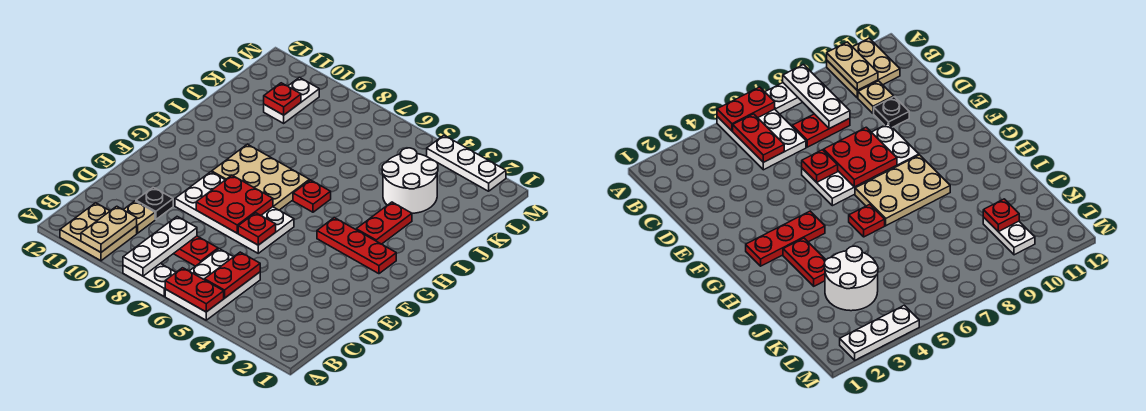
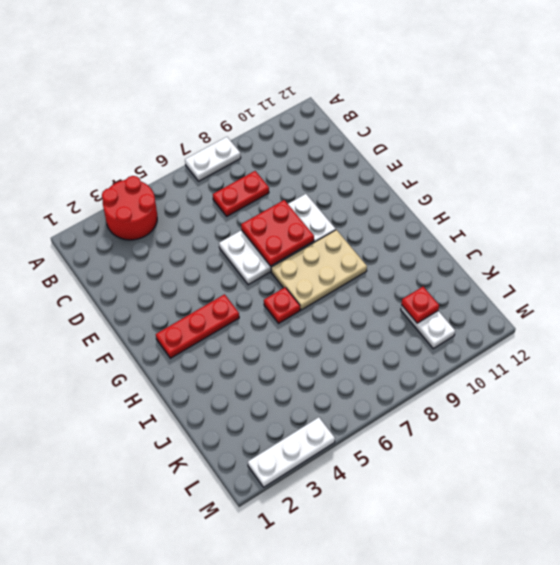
red round brick A3:B4 level 1 -> none
none -> white plate A5:C6 level 1
none -> tan plate A10:B11 level 1
none -> tan plate C10 level 1

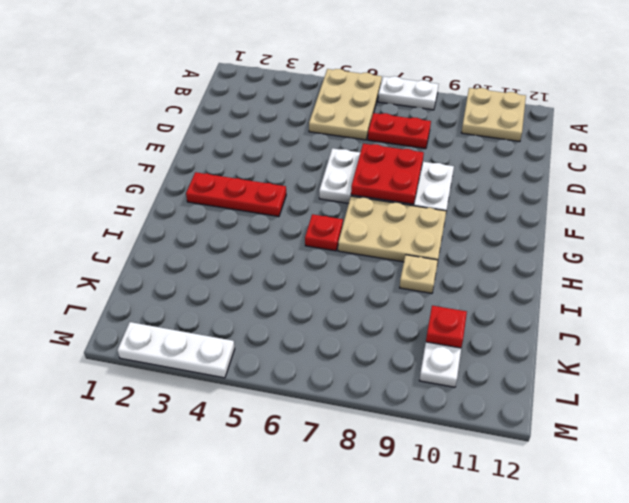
tan plate A5:C6 level 1 -> white plate A5:C6 level 1
tan plate I9 level 1 -> tan plate C10 level 1
none -> black plate D10 level 1
none -> red plate H3:I3 level 1
none -> white round brick J3:K4 level 1

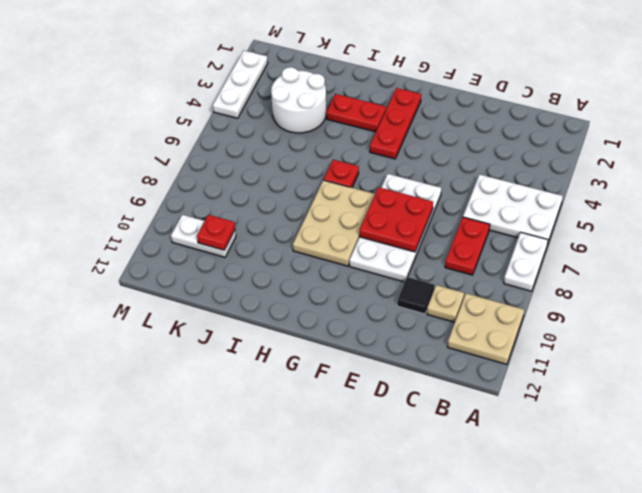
black tile D10 level 1 -> black plate D10 level 1
none -> red plate A5:A6 level 2
none -> white plate A8:C8 level 2
none -> tan plate A10:B10 level 2

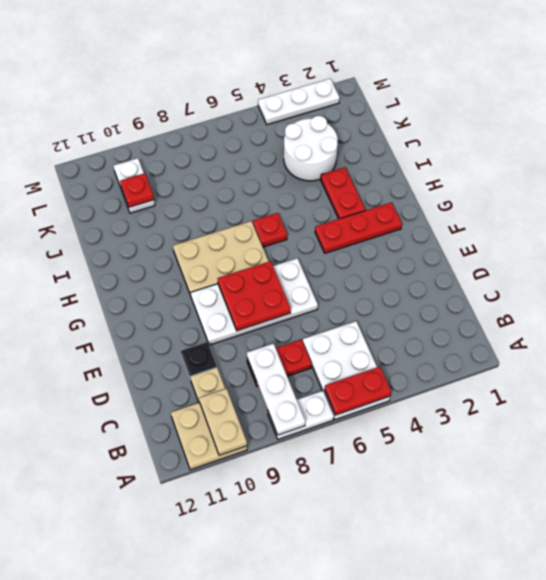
none -> red plate B5:C5 level 2
none -> red plate E6 level 2

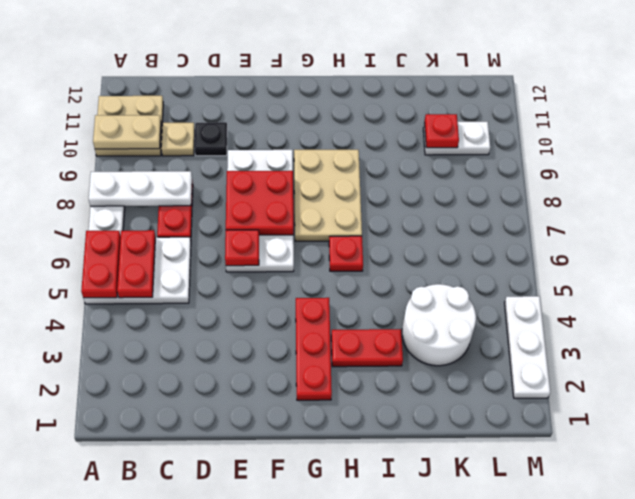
red plate B5:B6 level 2 -> red plate B5:C5 level 2

